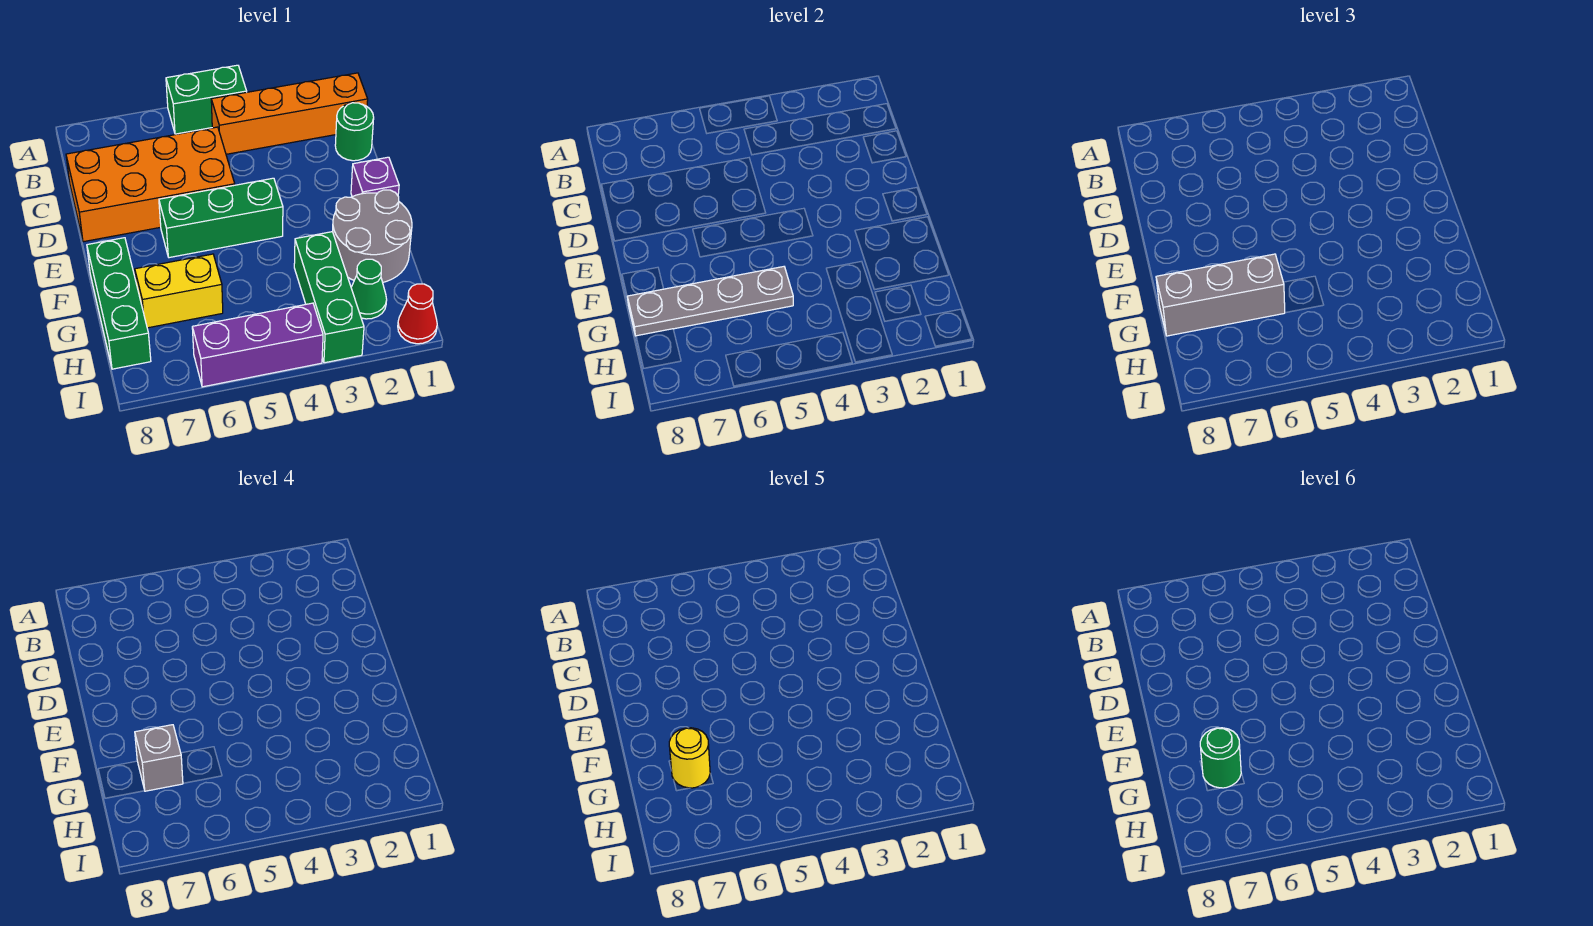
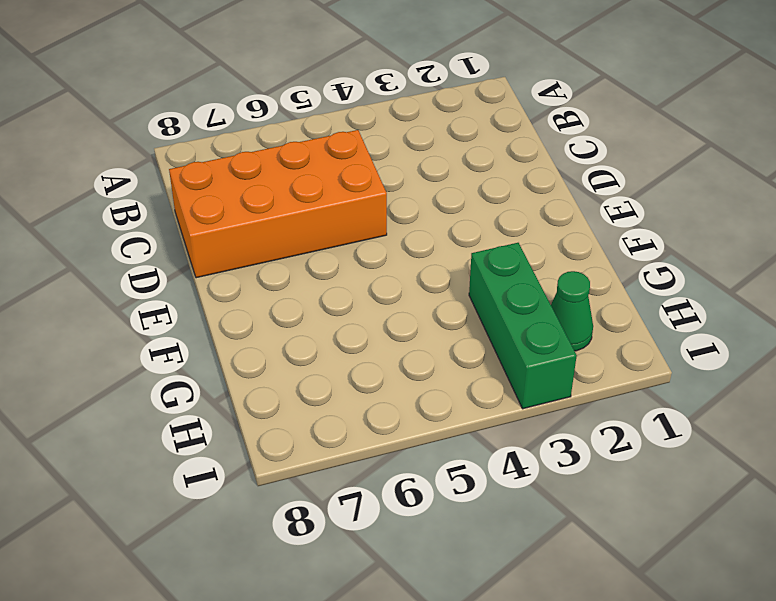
none -> green brick A4:A5 level 1
none -> orange brick B1:B4 level 1
none -> green round brick C1 level 1

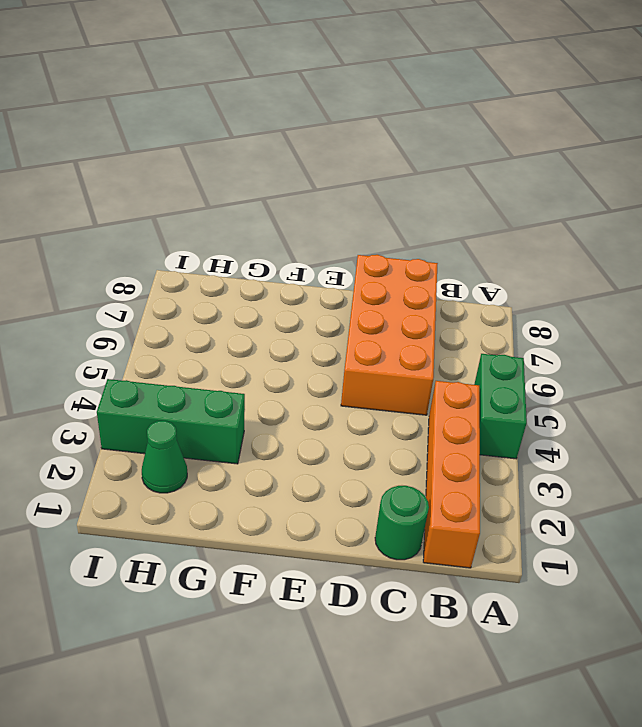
none -> purple brick E1 level 1
none -> green brick E4:E6 level 1
none -> grey round brick F1:G2 level 1

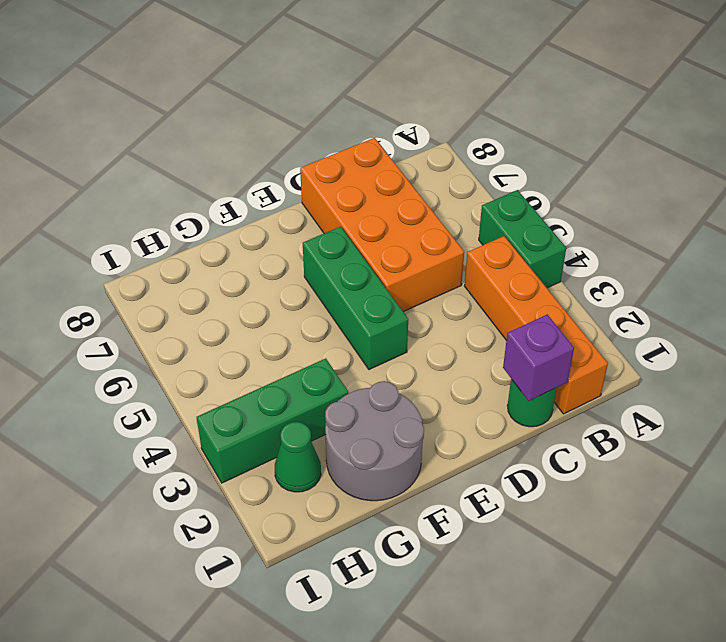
purple brick C1 level 2 -> purple brick E1 level 1
none -> green brick F8:H8 level 1
none -> yellow brick G6:G7 level 1
none -> red cone I1 level 1

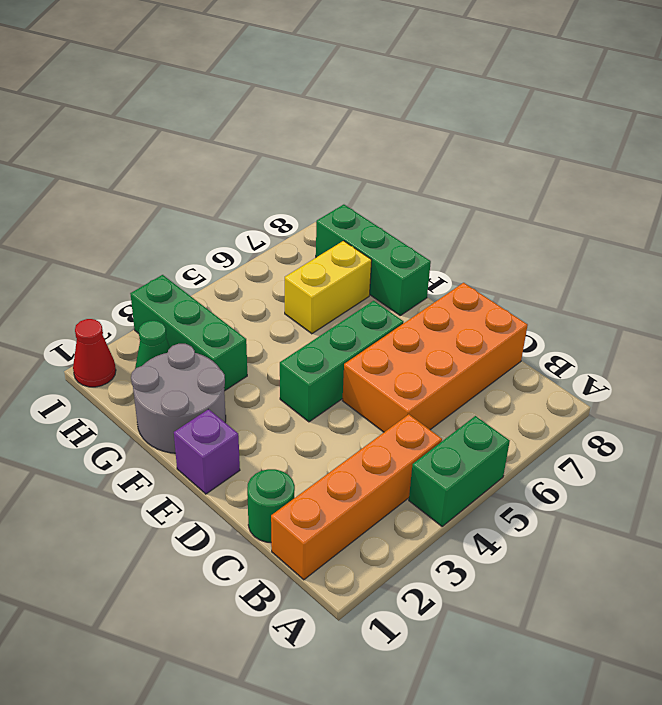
none -> purple brick I4:I6 level 1
none -> grey plate G5:G8 level 2
none -> grey brick G6:G8 level 3

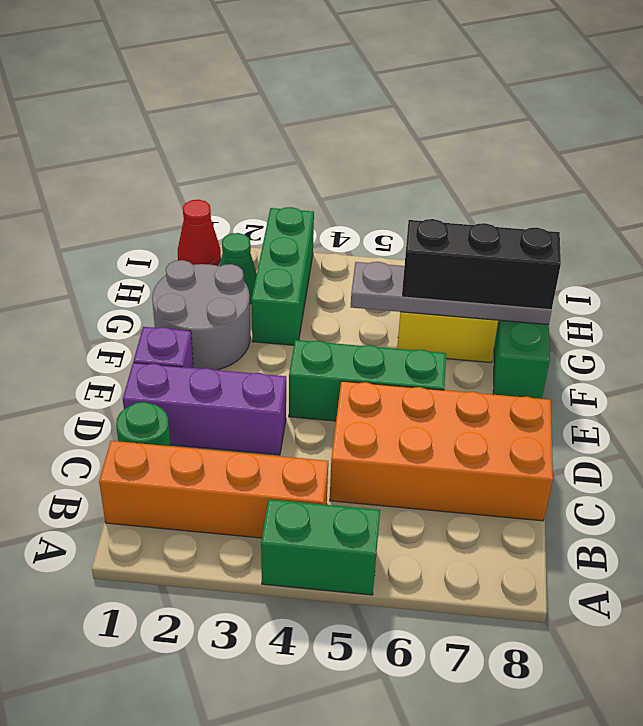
purple brick D1:D3 level 1 -> purple brick I4:I6 level 1
black brick G6:G8 level 3 -> grey brick G6:G8 level 3
none -> grey brick G7 level 4
none -> yellow round brick G7 level 5
none -> green round brick G7 level 6

